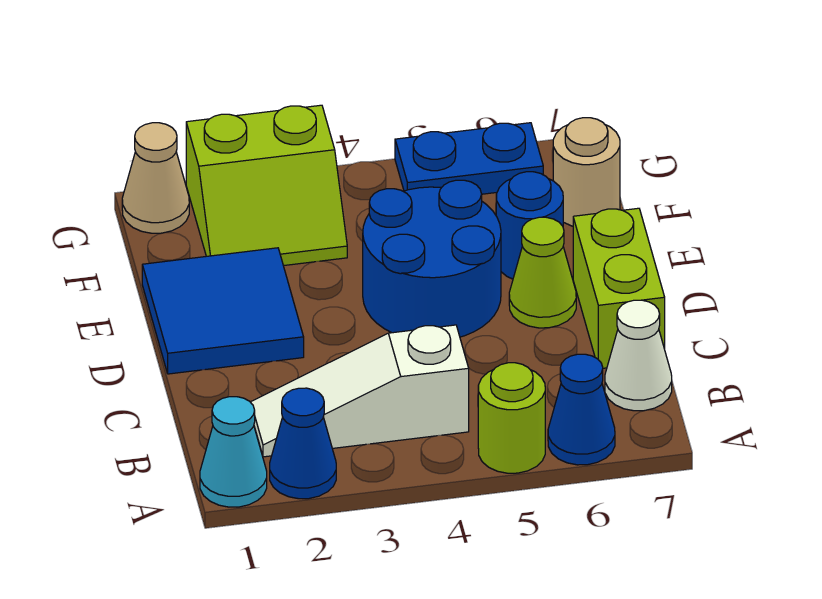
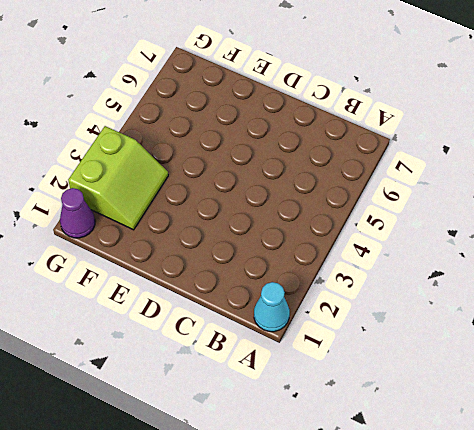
purple cone G1 level 1 -> tan cone G1 level 1
none -> blue cone A2 level 1
none -> lime round brick A5 level 1
none -> blue cone A6 level 1

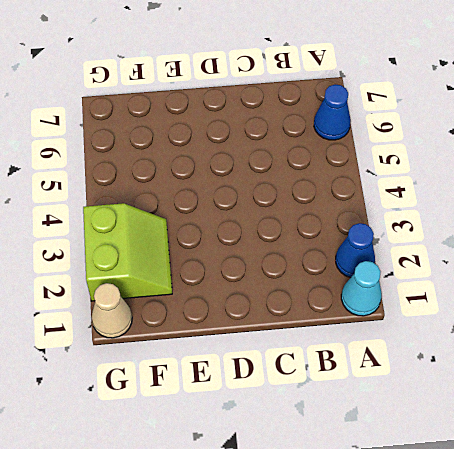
none -> lime round brick A5 level 1
none -> white slope B2:B4 level 1 top 4
none -> white cone B7 level 1

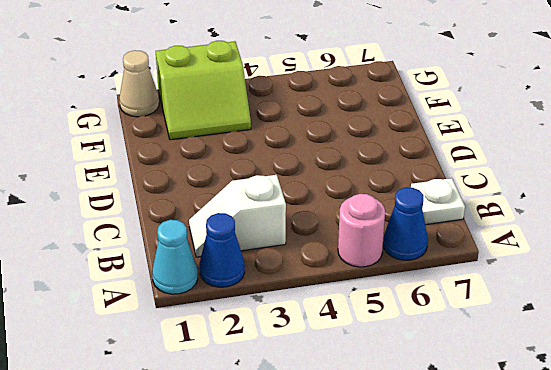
pink round brick A5 level 1 -> lime round brick A5 level 1
white slope B2:B3 level 1 top 3 -> white slope B2:B4 level 1 top 4
white plate B7 level 1 -> white cone B7 level 1
none -> lime brick C7:D7 level 1
none -> blue tile D1:E2 level 1
none -> blue round brick D4:E5 level 1

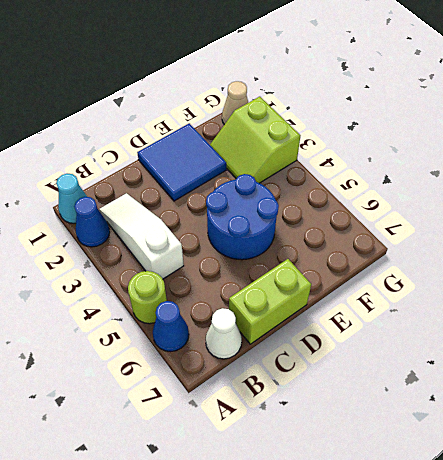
none -> lime cone D6 level 1
none -> blue round brick E6 level 1
none -> tan round brick F7 level 1

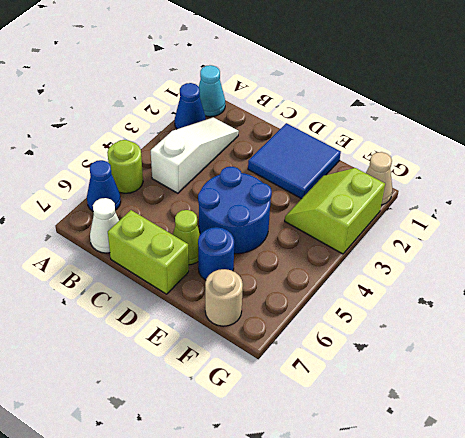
none -> blue plate G5:G6 level 1

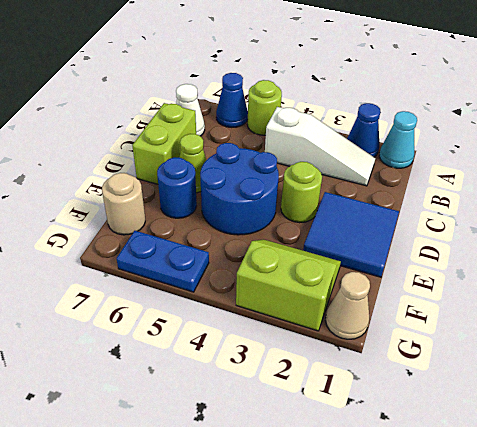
lime round brick D3 level 1 -> none

